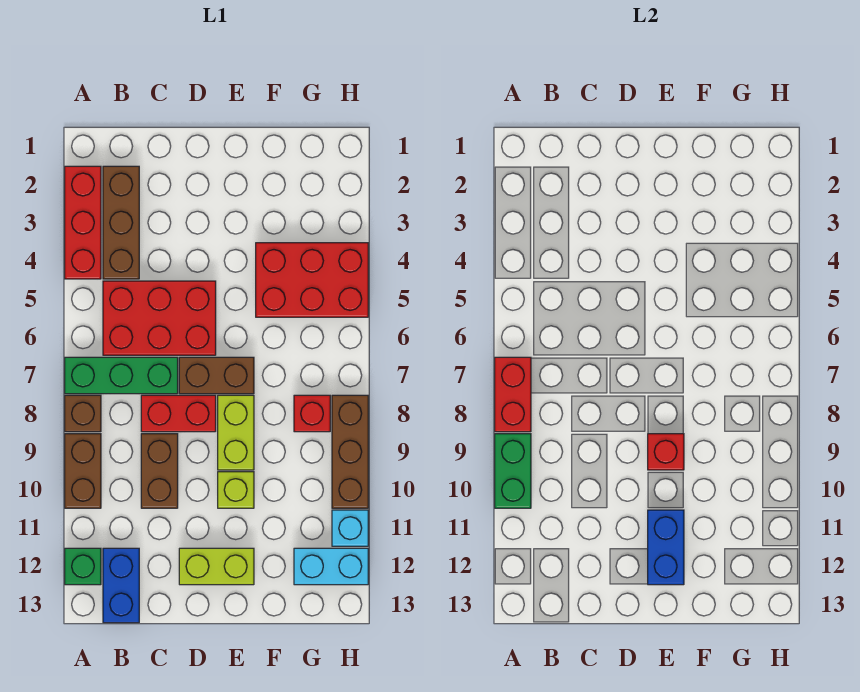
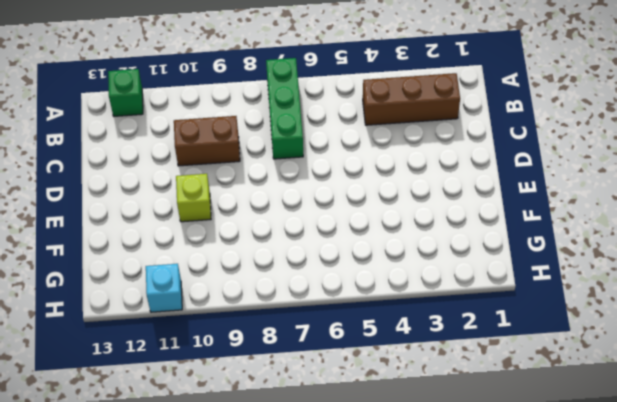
none -> red brick A2:A4 level 1
none -> brown brick A8 level 1
none -> brown brick A9:A10 level 1

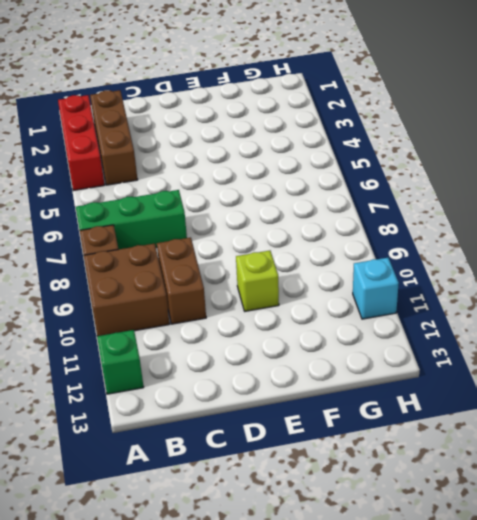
brown brick A9:B10 level 1 -> brown brick A9:A10 level 1
none -> red brick B5:D6 level 1
none -> blue brick B12:B13 level 1
none -> red brick C8:D8 level 1

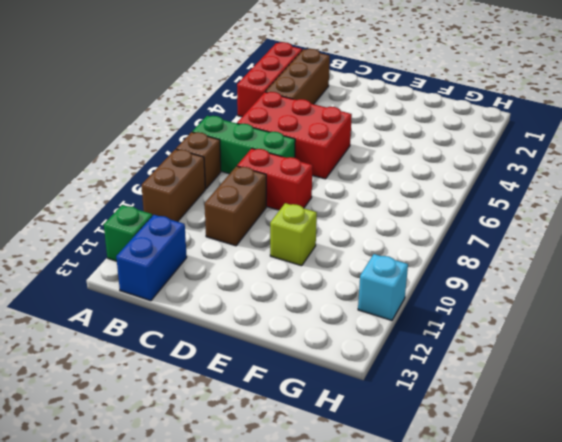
none -> brown brick D7:E7 level 1
none -> lime brick D12:E12 level 1
none -> lime brick E8:E9 level 1

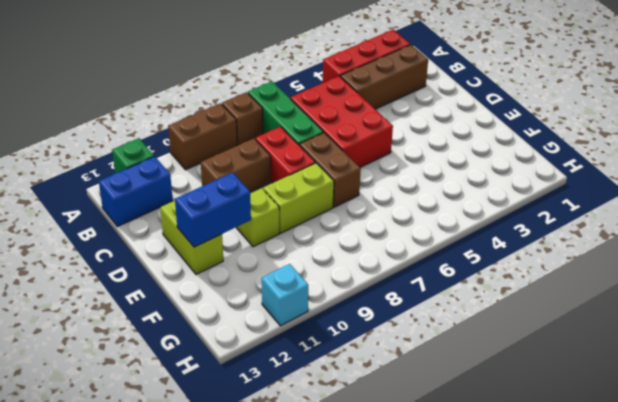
none -> red brick F4:H5 level 1
none -> red brick G8 level 1
none -> cyan brick G12:H12 level 1

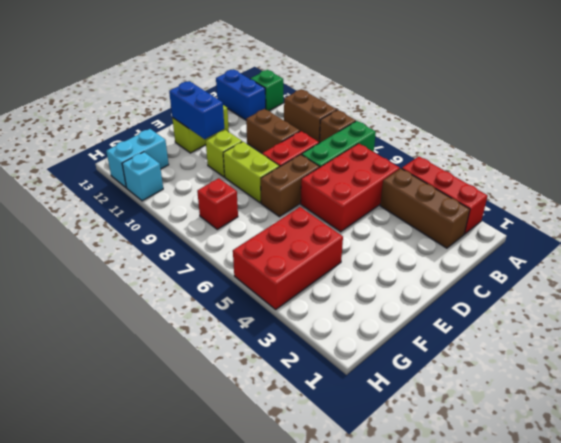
none -> brown brick H8:H10 level 1
none -> red brick A7:A8 level 2
none -> green brick A9:A10 level 2

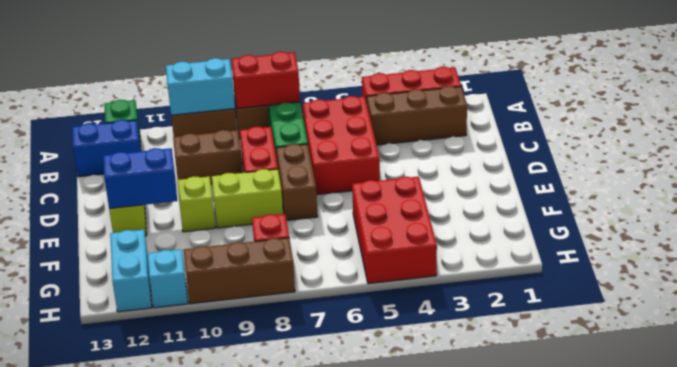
cyan brick A9:A10 level 2 -> green brick A9:A10 level 2
none -> red brick E9 level 2

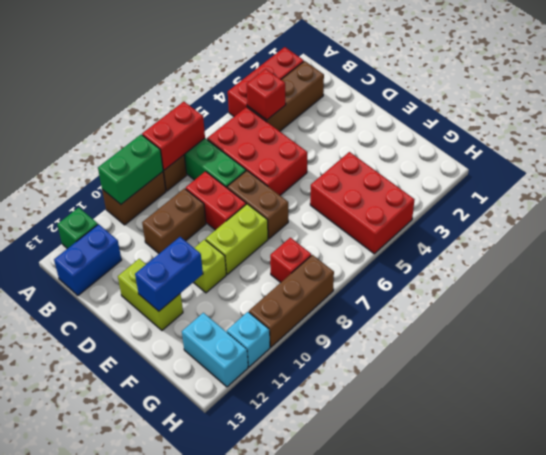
red brick B4 level 2 -> red brick E9 level 2

